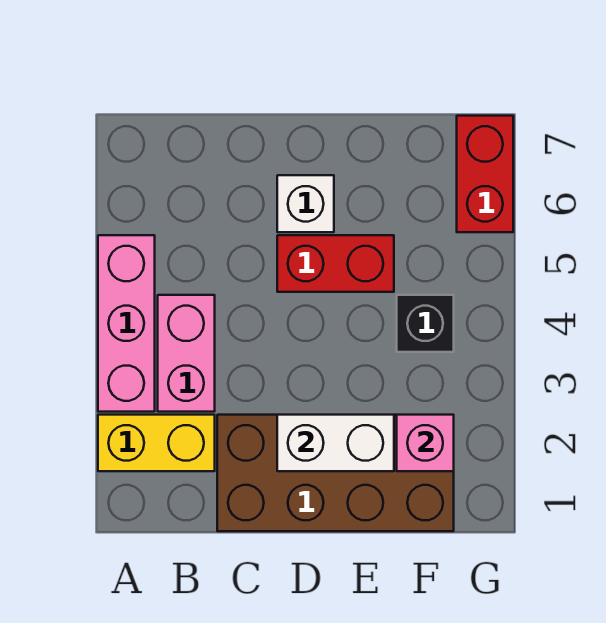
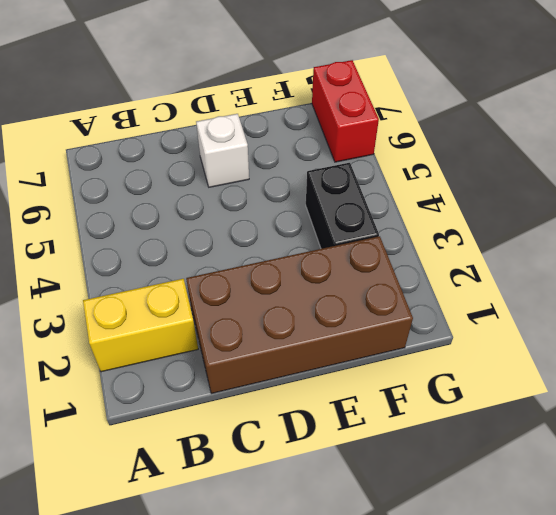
black brick F3:F4 level 1 -> black brick F4 level 1
none -> pink brick A3:A5 level 1
none -> pink brick B3:B4 level 1

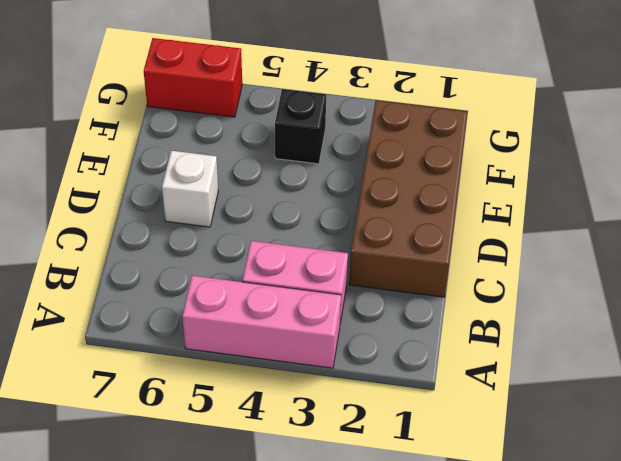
none -> yellow brick A2:B2 level 1
none -> red brick D5:E5 level 1

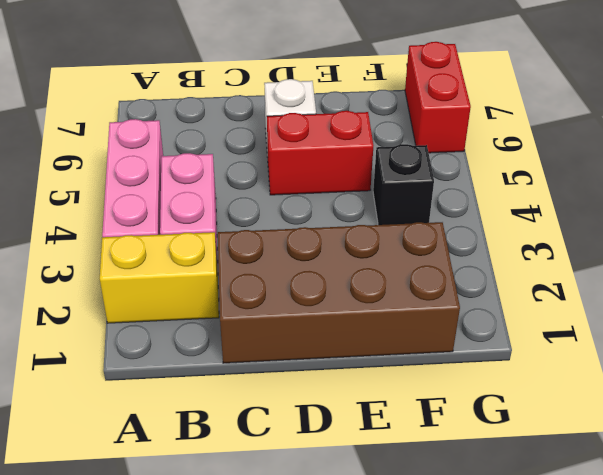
none -> white brick D2:E2 level 2
none -> pink brick F2 level 2

